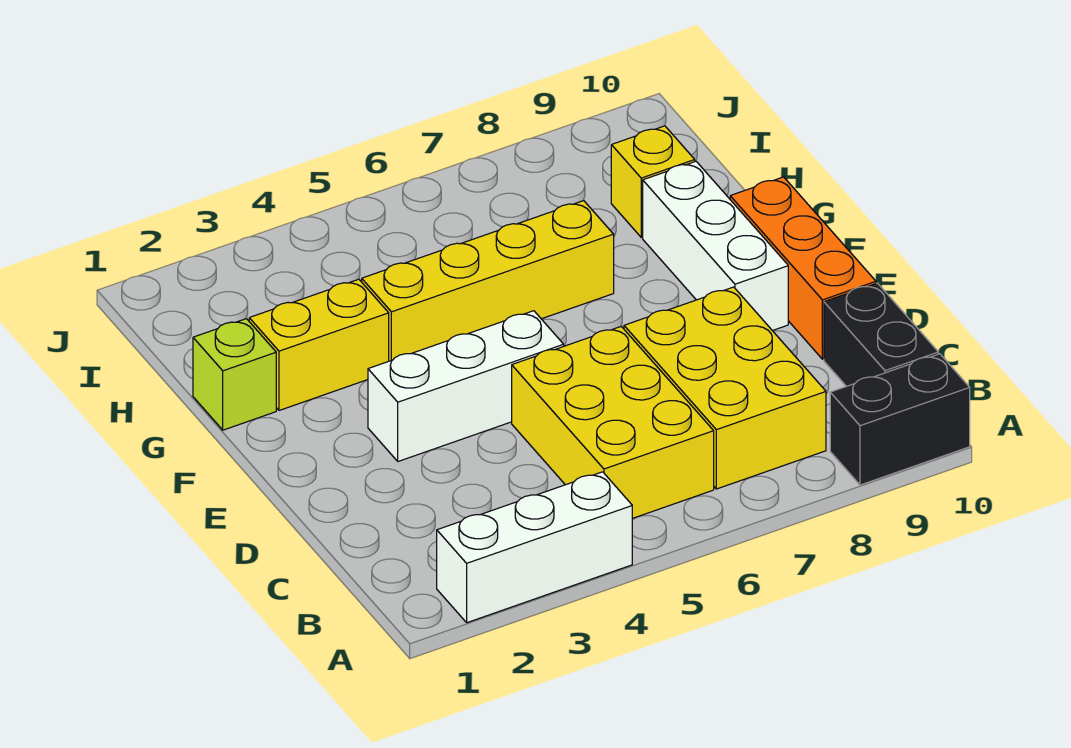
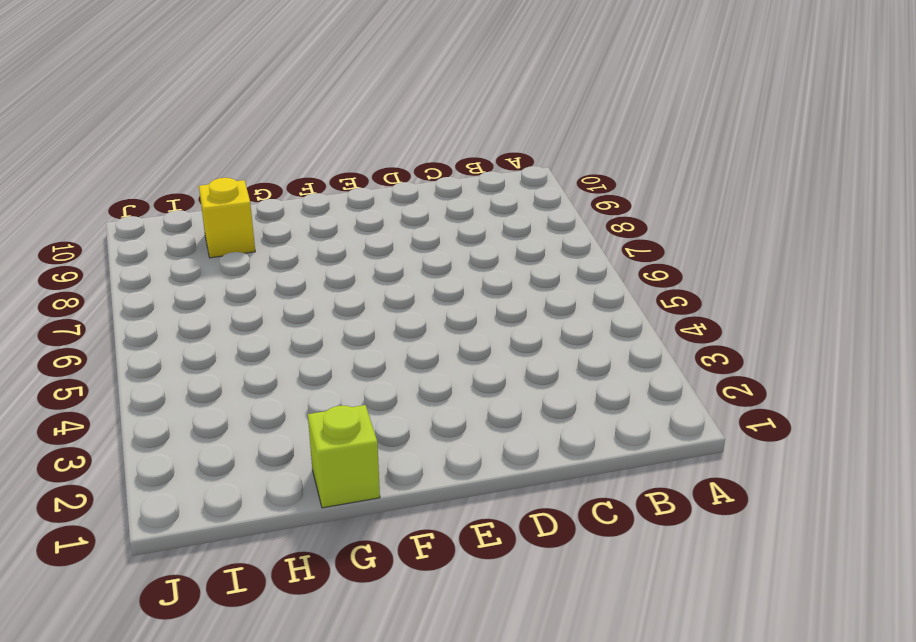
none -> white brick A2:A4 level 1
none -> black brick A9:A10 level 1
none -> yellow brick B5:D6 level 1

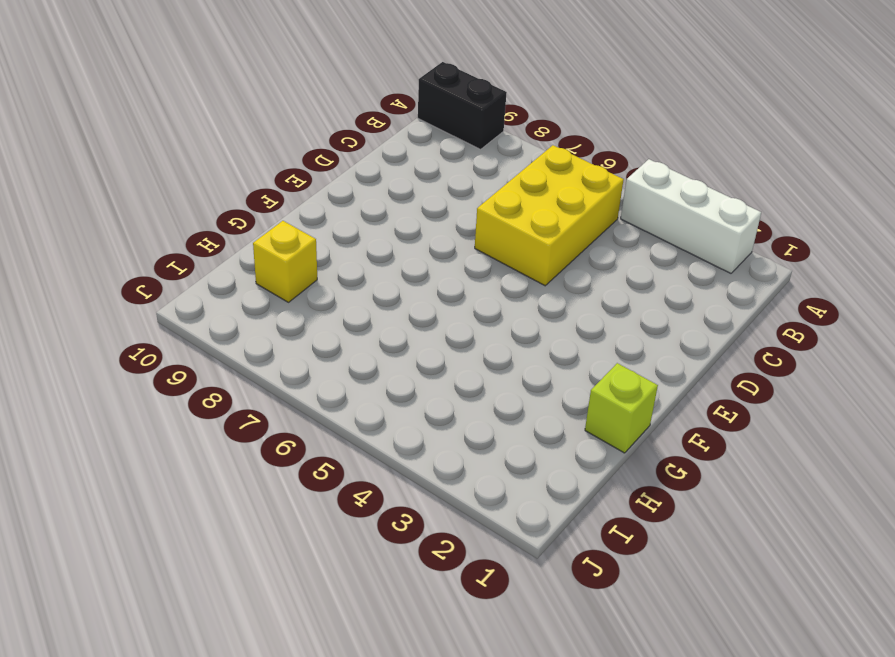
none -> yellow brick B7:D8 level 1
none -> black brick B10:C10 level 1
none -> orange brick D10:F10 level 1

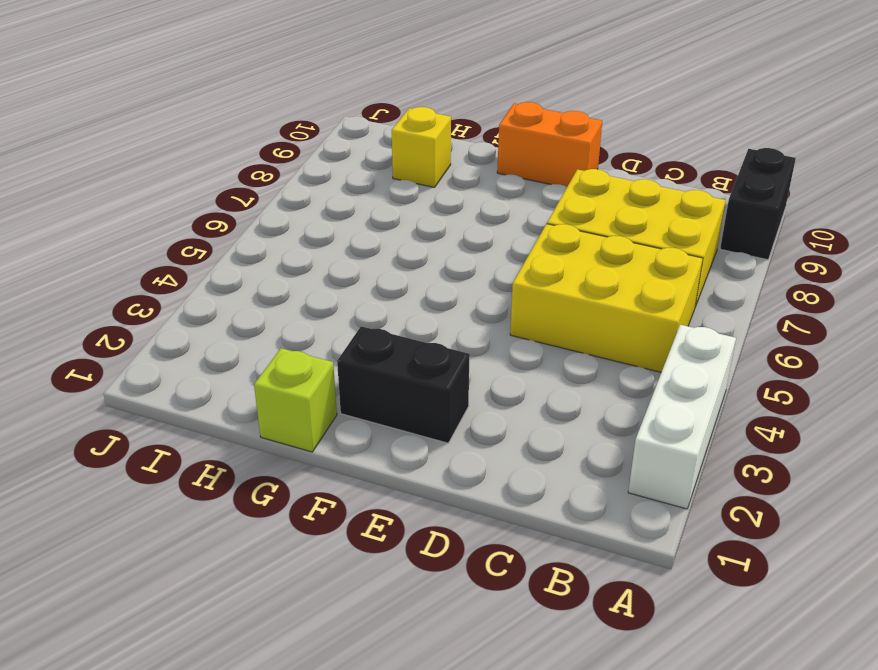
black brick E2:F2 level 1 -> black brick B10:C10 level 1
orange brick E10:F10 level 1 -> orange brick D10:F10 level 1
none -> white brick E3:E5 level 1
none -> white brick E9:G9 level 1
none -> yellow brick G2:G3 level 1

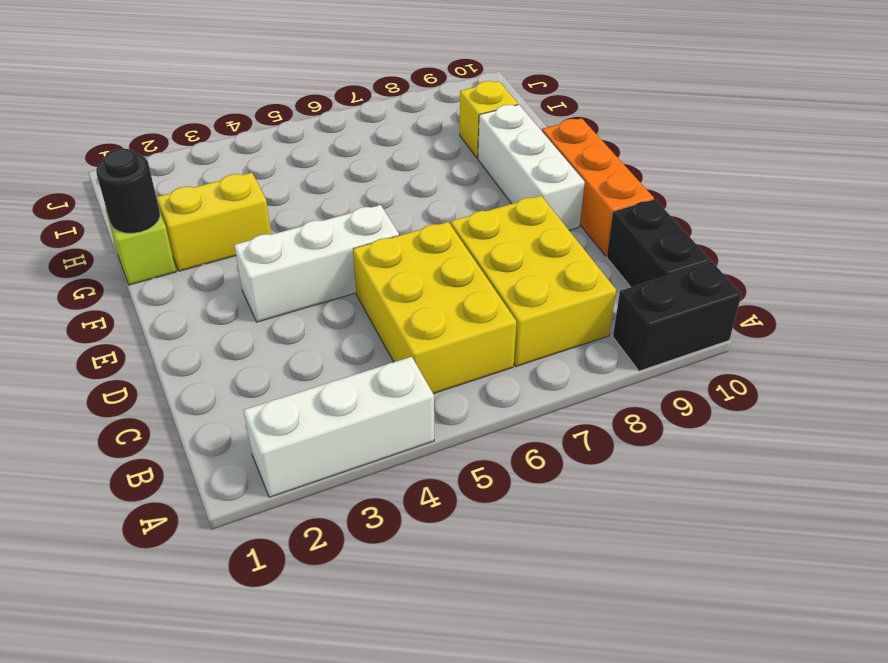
black round brick G1 level 2 -> none
none -> yellow brick G4:G7 level 1

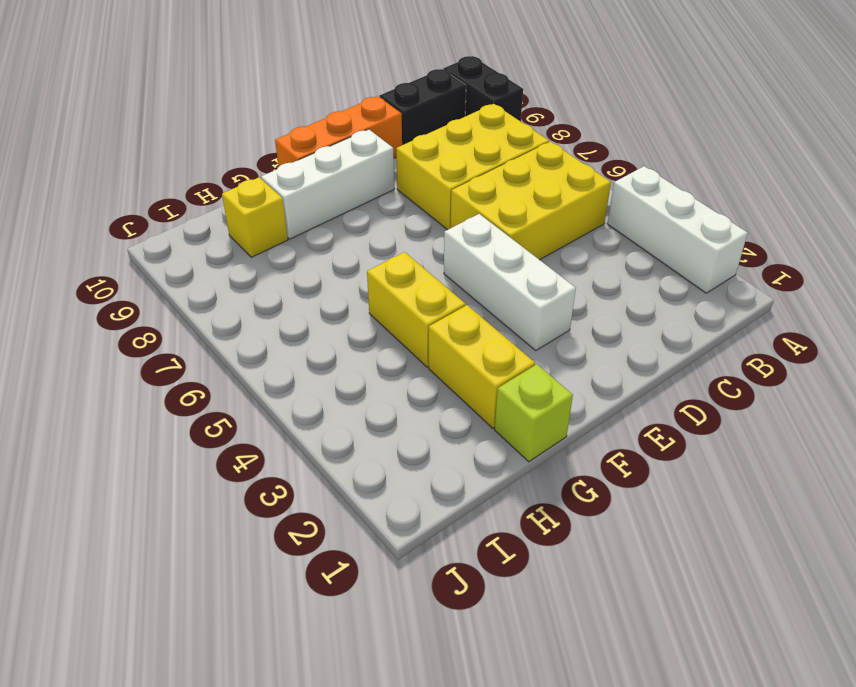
yellow brick G4:G5 level 1 -> yellow brick G4:G7 level 1

